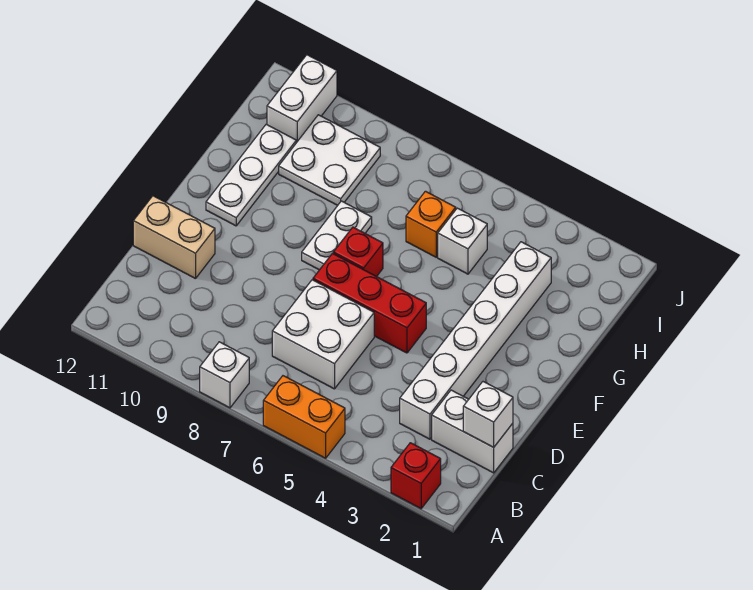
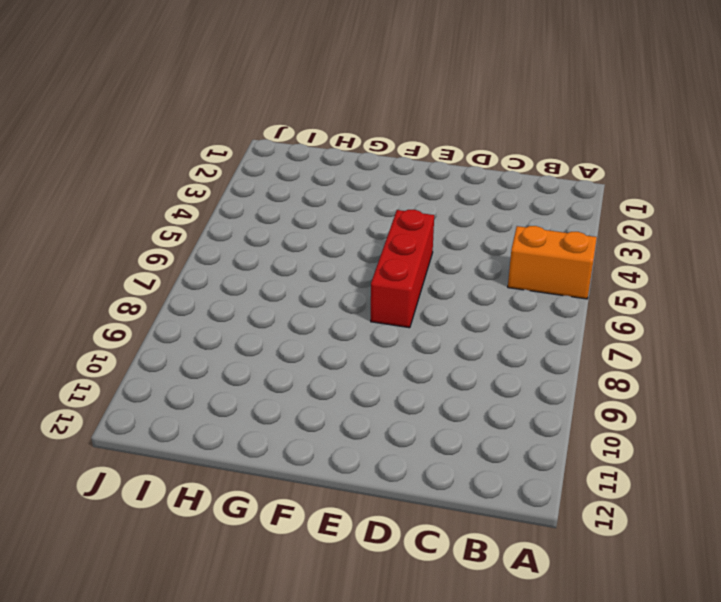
orange brick A5:B5 level 1 -> orange brick A5:A6 level 1
none -> red brick A2 level 1
none -> white brick A8 level 1
none -> white brick C1:C2 level 1

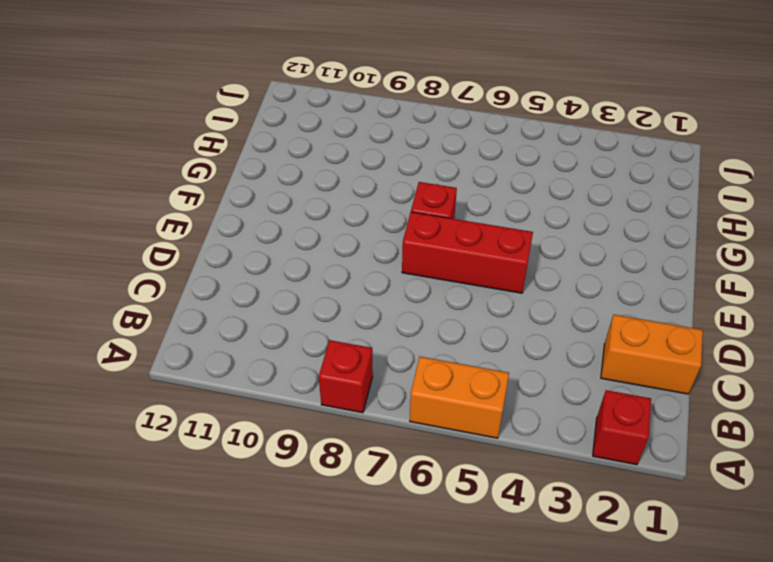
red brick A8 level 1 -> white brick A8 level 1
orange brick C1:C2 level 1 -> white brick C1:C2 level 1
none -> white brick C3:H3 level 1
none -> white brick C6:D7 level 1
none -> tan brick D11:D12 level 1

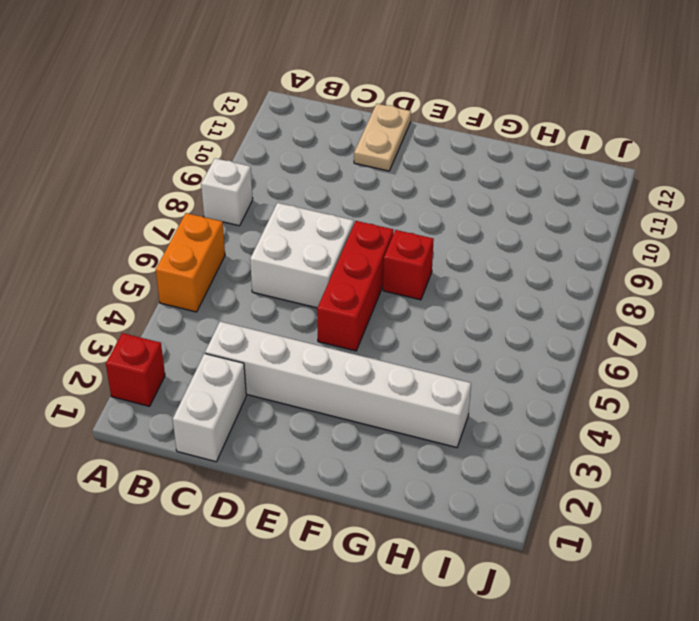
tan plate D11:D12 level 1 -> tan brick D11:D12 level 1
none -> white plate F8:G8 level 1
none -> white plate F11:H11 level 1
none -> white brick H5 level 1

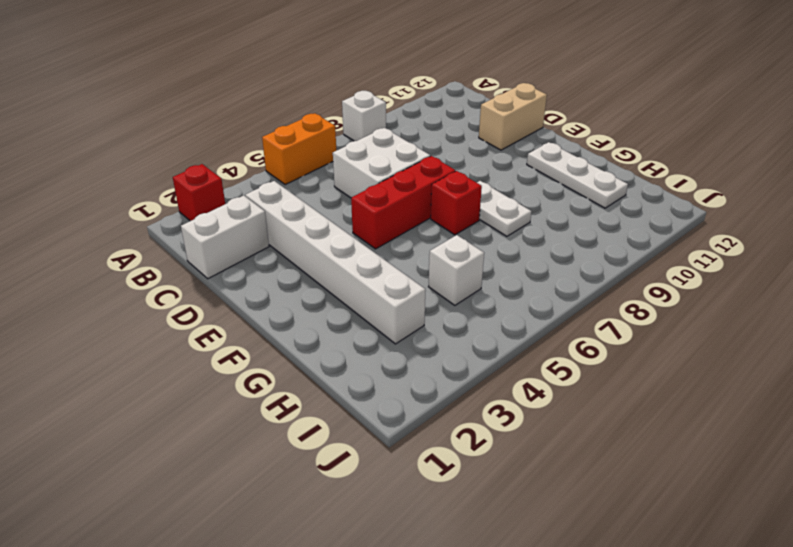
none -> orange brick H6 level 1
none -> white plate H9:I10 level 1
none -> white brick I11:J11 level 1

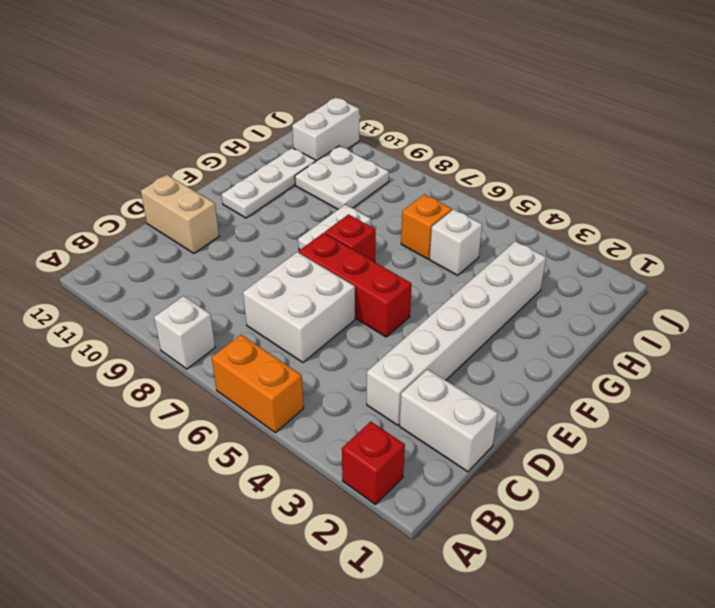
none -> white brick C1 level 2

